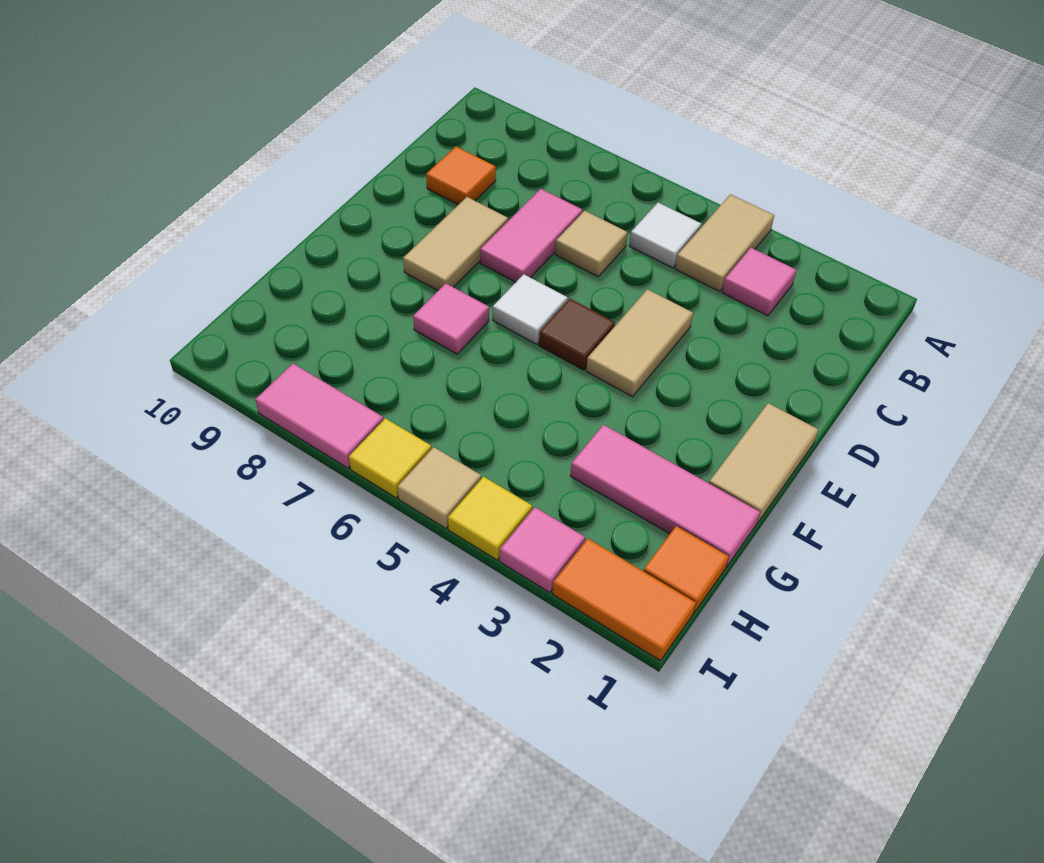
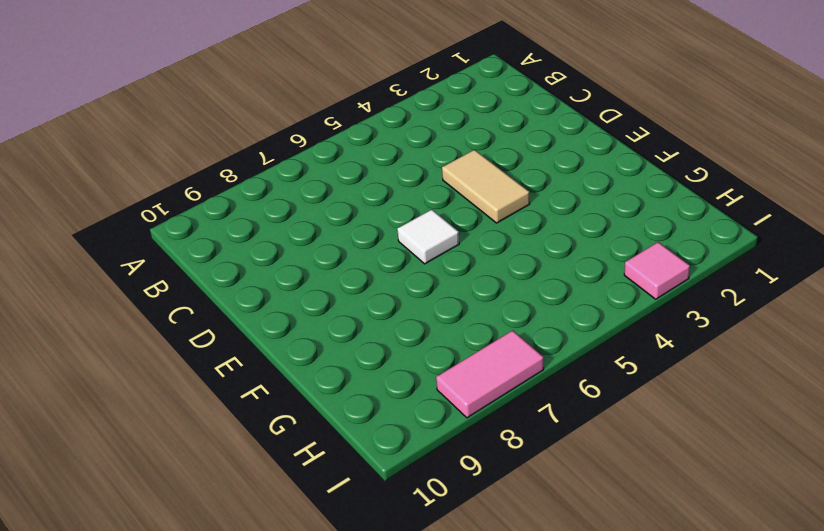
none -> tan tile A4:B4 level 1
none -> pink tile B3 level 1
none -> white tile B5 level 1

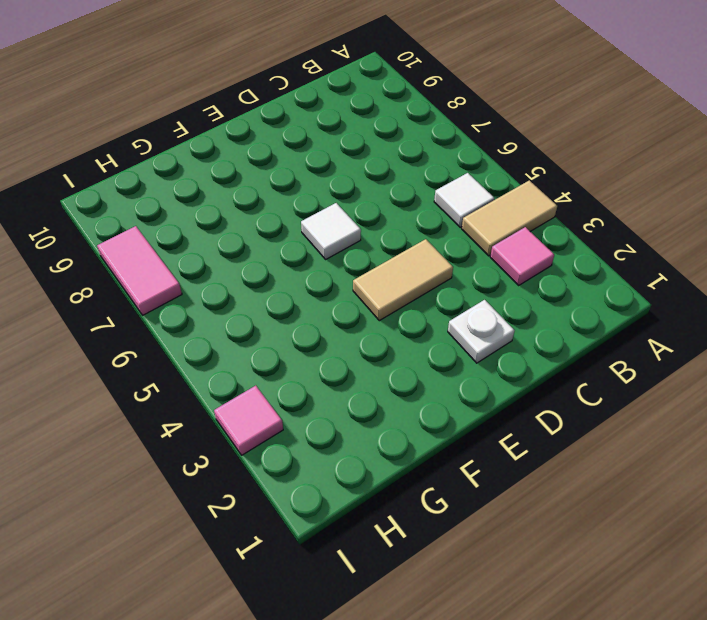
white plate D2 level 1 -> none
none -> tan tile C6 level 1
none -> pink tile C7:D7 level 1
none -> orange tile C9 level 1

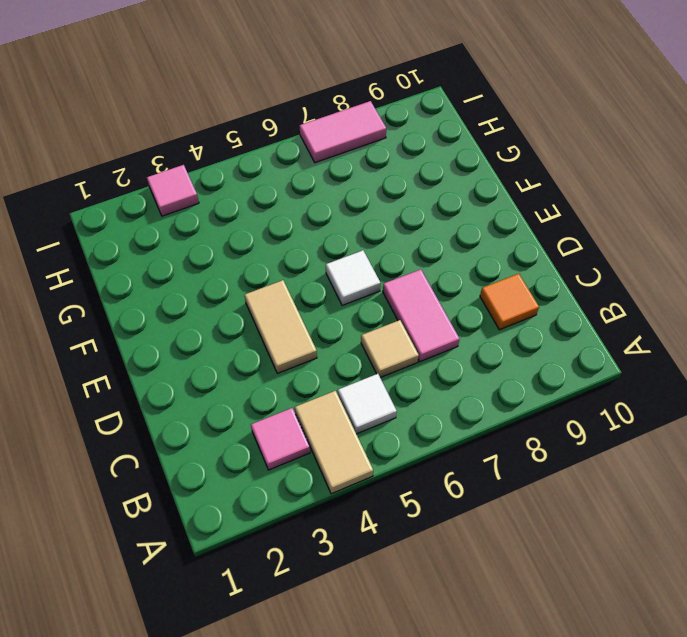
none -> tan tile D8:E8 level 1
none -> tan tile E1:F1 level 1
none -> brown tile E5 level 1

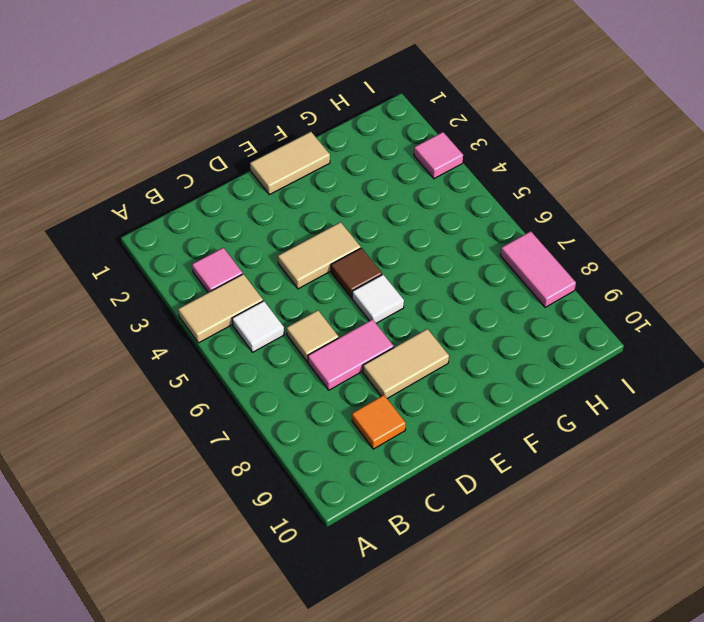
none -> pink tile F7 level 1
none -> pink tile G1:G3 level 1
none -> orange tile H1 level 1

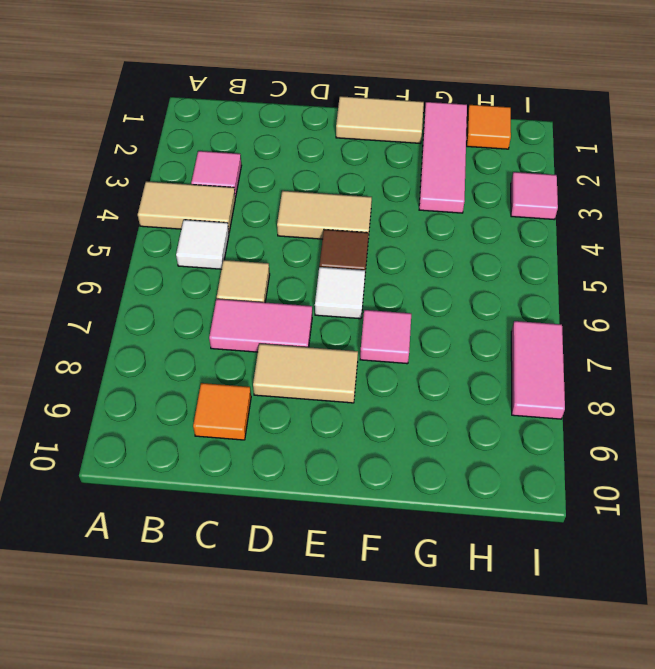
none -> orange tile I1:I2 level 1
none -> yellow tile I4 level 1
none -> tan tile I5 level 1

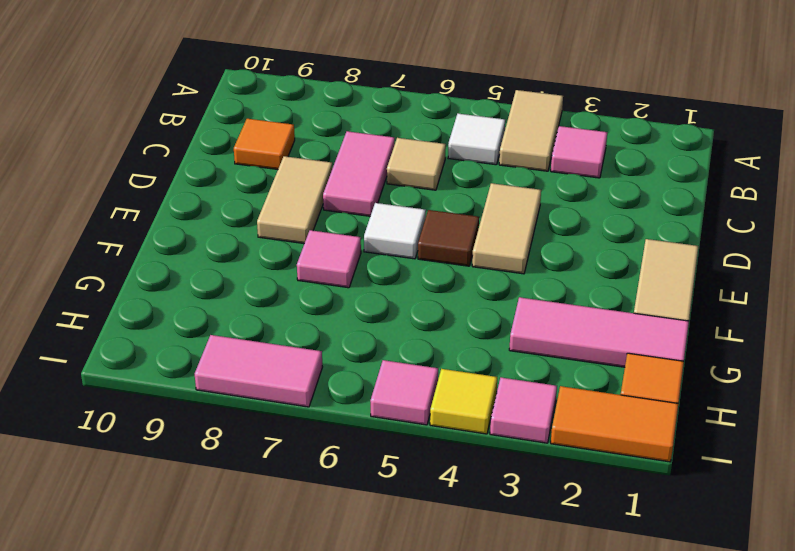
pink tile I5 level 1 -> tan tile I5 level 1
none -> yellow tile I6 level 1

